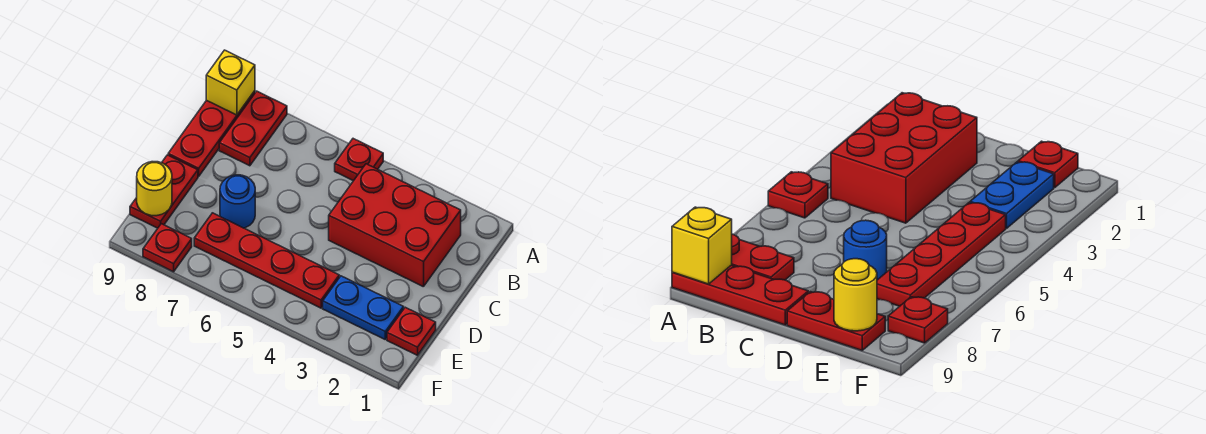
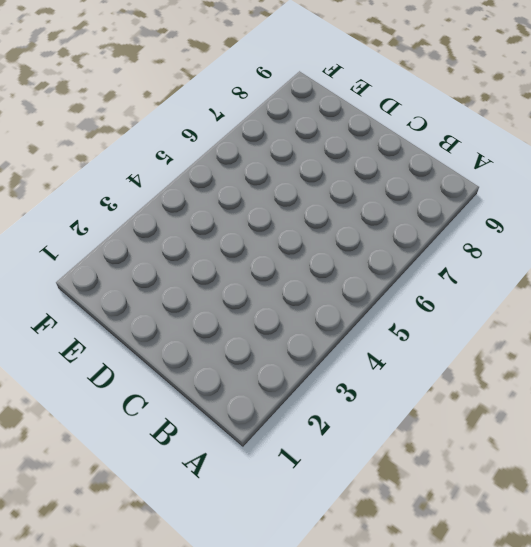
none -> red plate A5 level 1
none -> red plate A8:B8 level 1
none -> red plate A9:C9 level 1

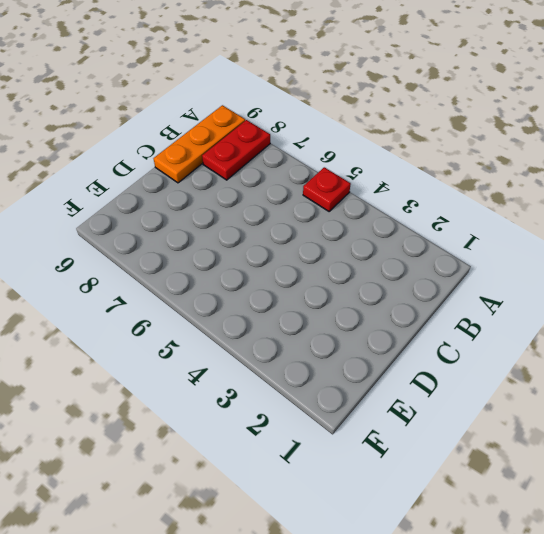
orange plate A9:C9 level 1 -> red plate A9:C9 level 1
none -> red brick B2:C4 level 1
none -> blue round brick D7 level 1
none -> red plate D9:E9 level 1

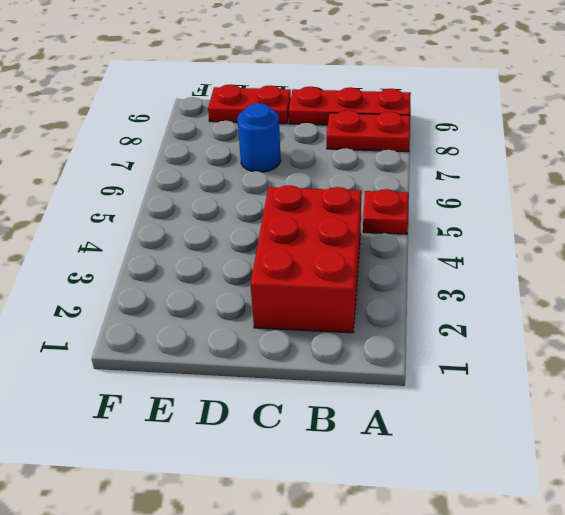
none -> red plate E1 level 1
none -> blue plate E2:E3 level 1
none -> red plate E4:E7 level 1

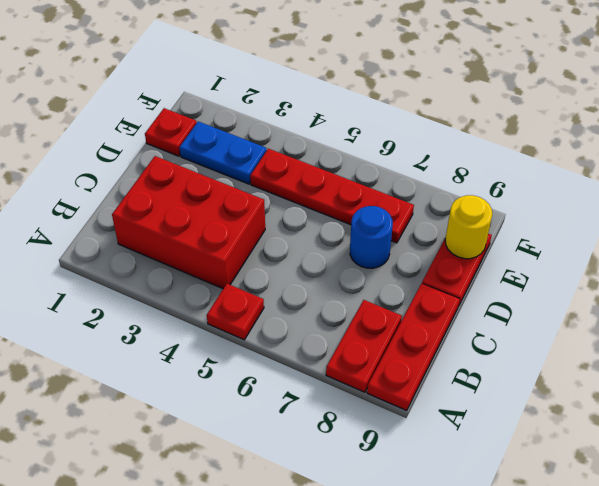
none -> red plate F8 level 1
none -> yellow brick A9 level 2

